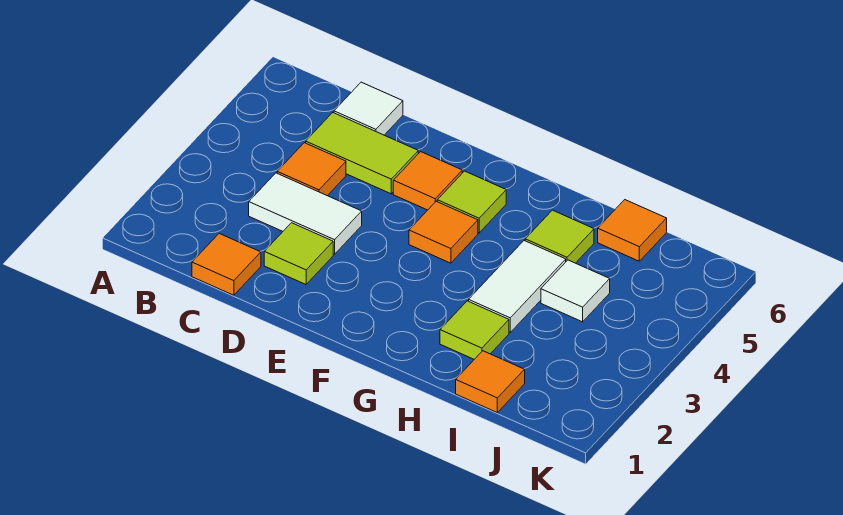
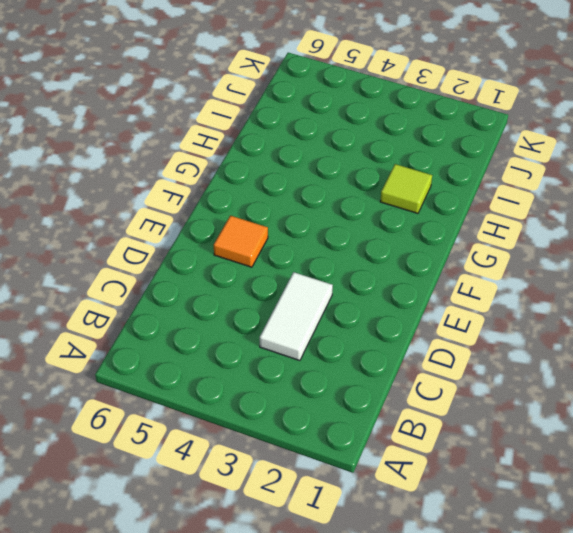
none -> orange tile C1 level 1
none -> orange tile C4 level 1
none -> lime tile C5:D5 level 1

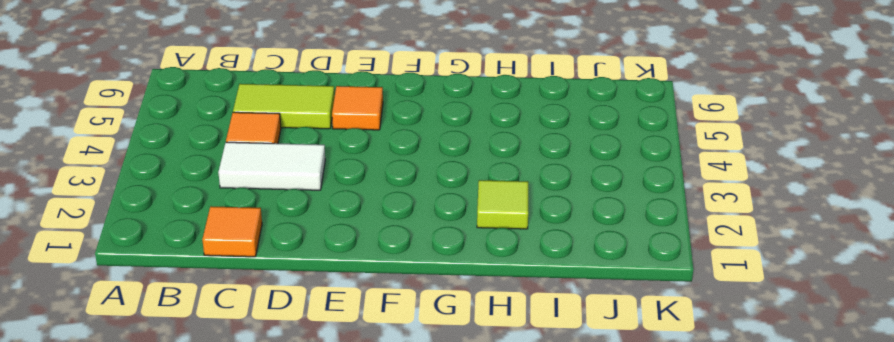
none -> white tile C6 level 1
none -> lime tile D2 level 1
none -> orange tile F4 level 1

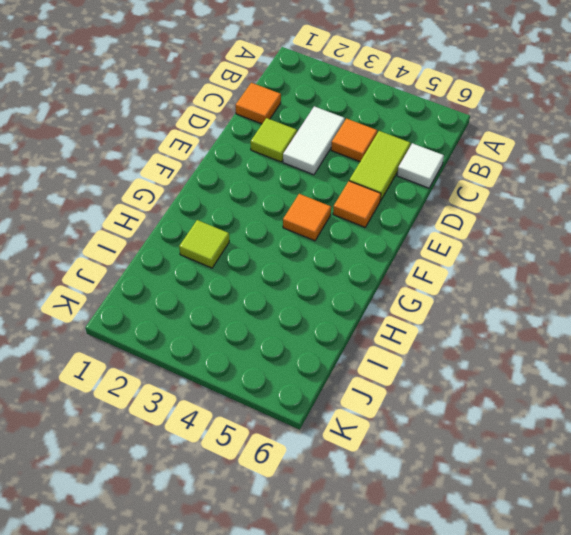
none -> lime tile F5 level 1
none -> white tile H3:H4 level 1
none -> lime tile H5 level 1

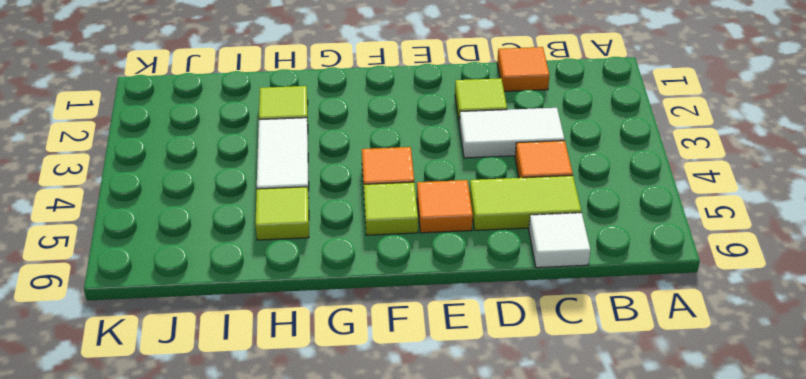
none -> orange tile I1 level 1
none -> white tile I4 level 1
none -> orange tile I6 level 1

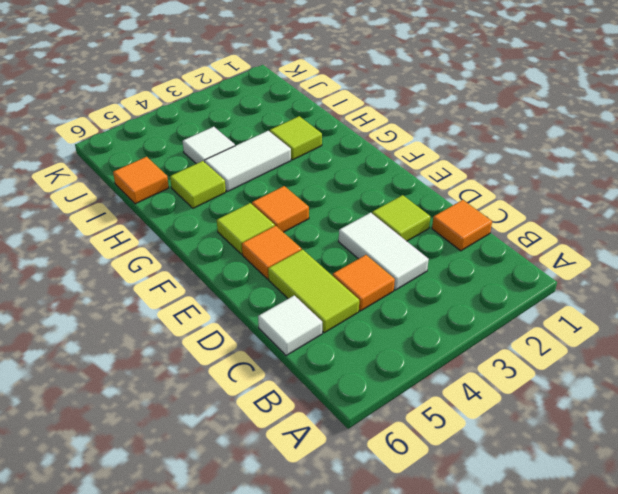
none -> orange tile I1 level 1

